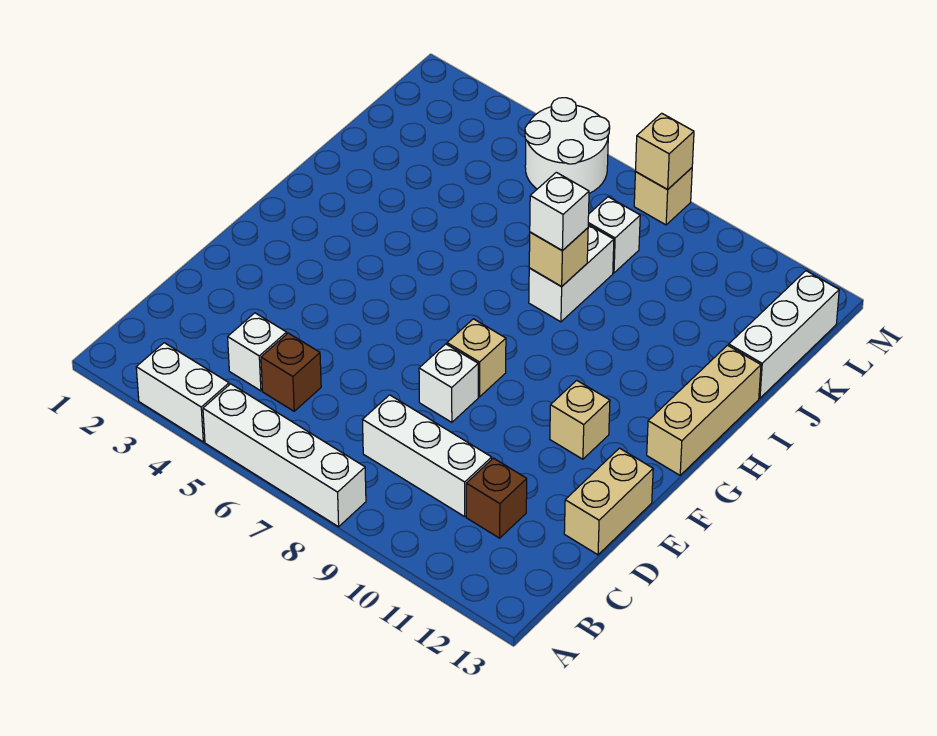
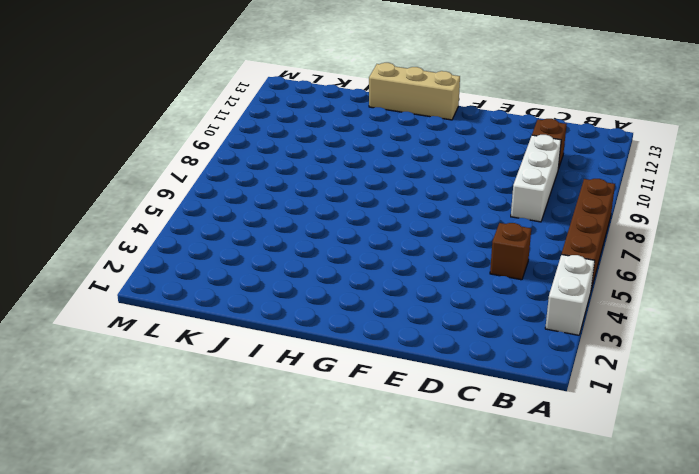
brown brick A5:A8 level 1 -> white brick A5:A8 level 1
none -> white brick C4 level 1
none -> tan brick D13:E13 level 1
none -> white brick E8 level 1

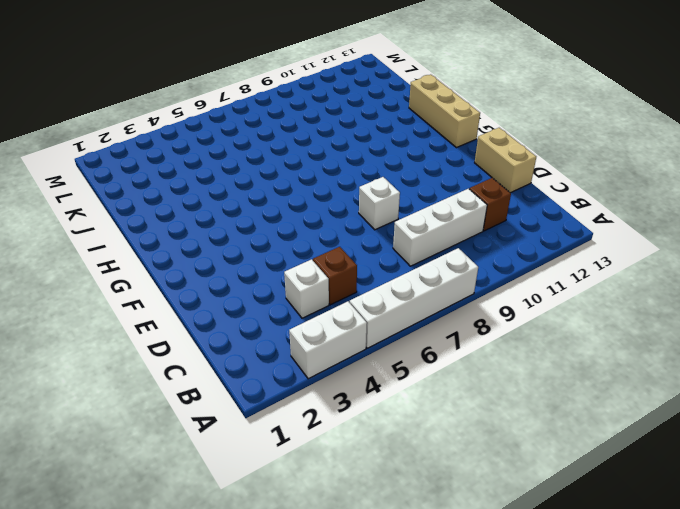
none -> tan brick F8 level 1
none -> tan brick F11 level 1
none -> white brick I8:J8 level 1

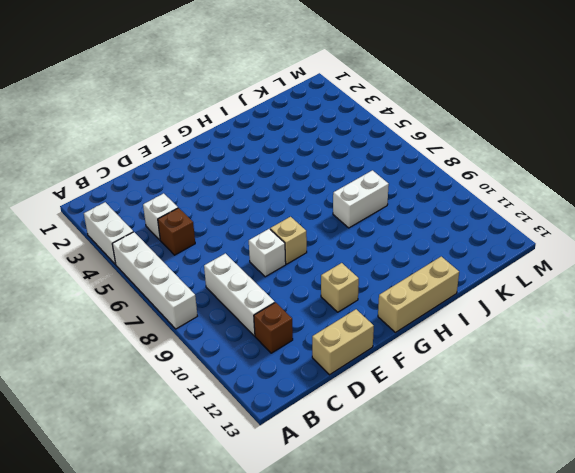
none -> white brick J13:L13 level 1
none -> white brick K8 level 1
none -> white round brick L5:M6 level 1

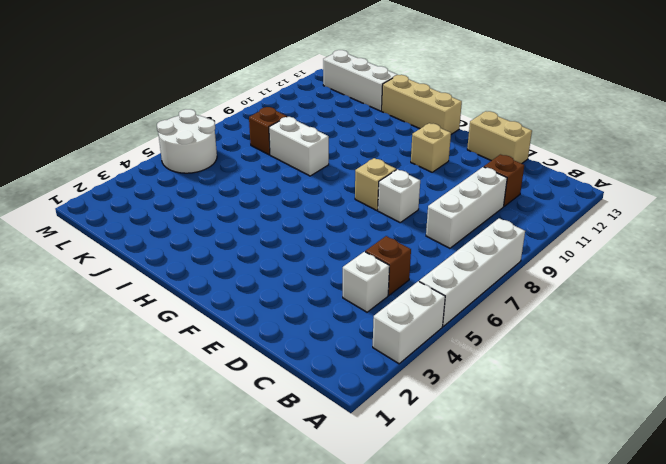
brown brick K8 level 1 -> white brick K8 level 1
none -> tan brick M8 level 1
none -> tan brick I8 level 2
none -> tan brick M8 level 2

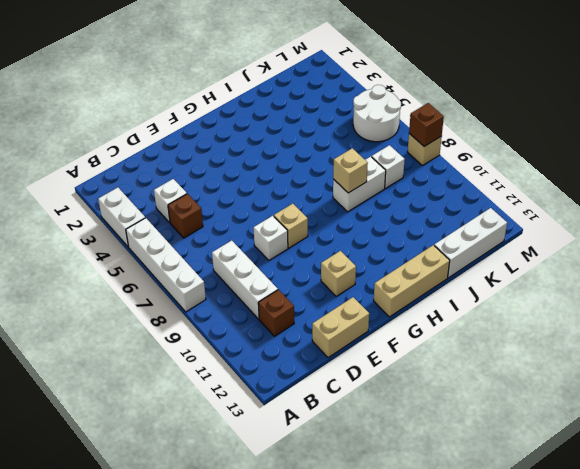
brown brick M8 level 2 -> tan brick M8 level 2
none -> white brick I8 level 3

